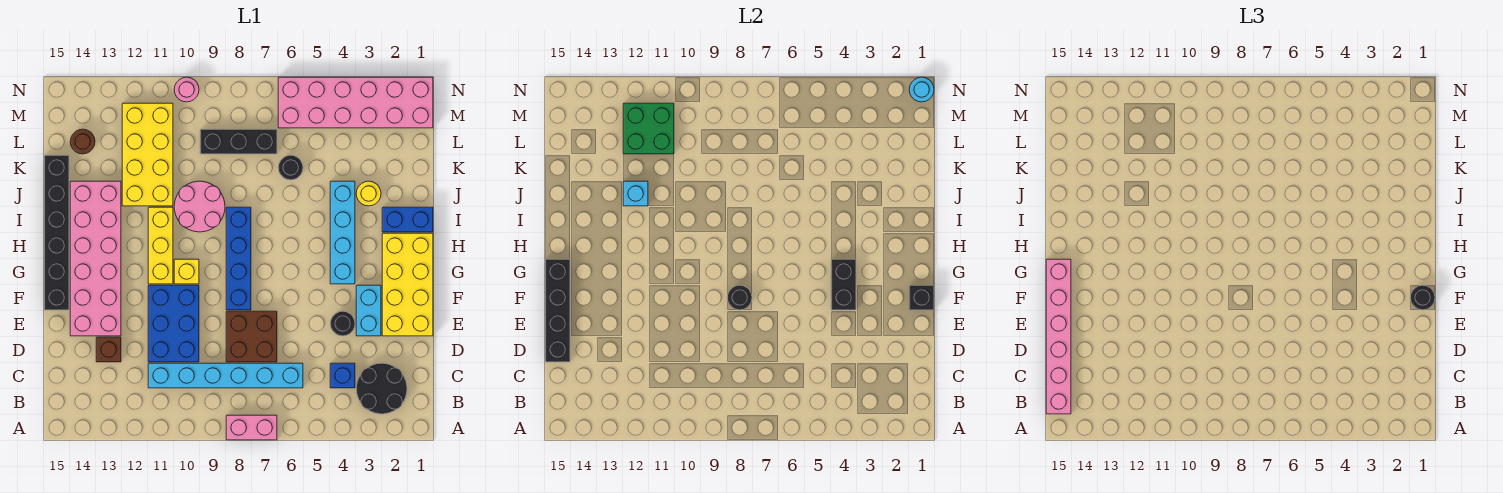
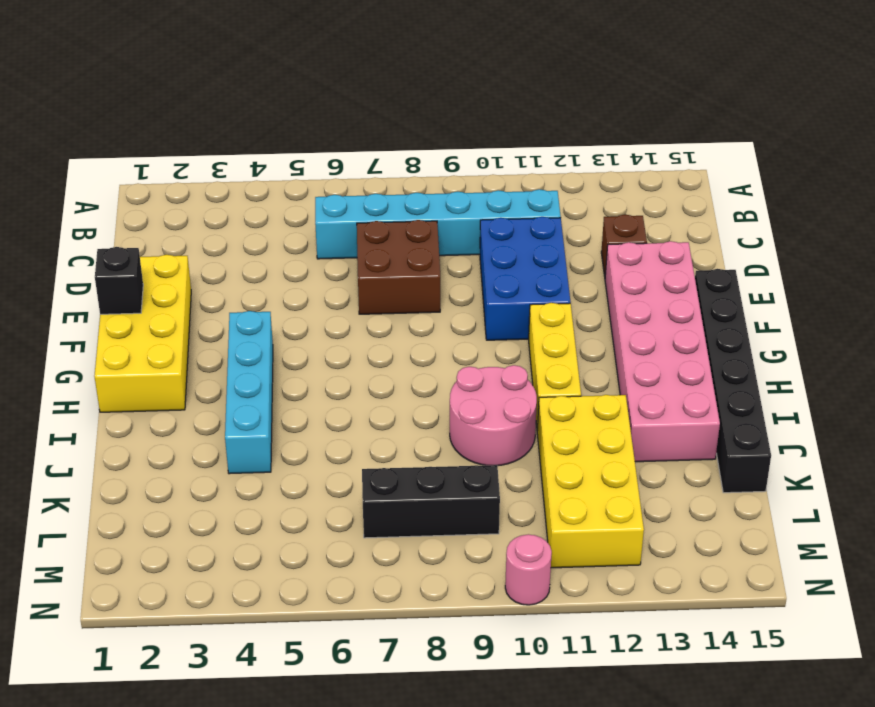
none -> pink brick A7:A8 level 1
none -> black round brick B2:C3 level 1
none -> blue brick C4 level 1
none -> cyan brick E3:F3 level 1

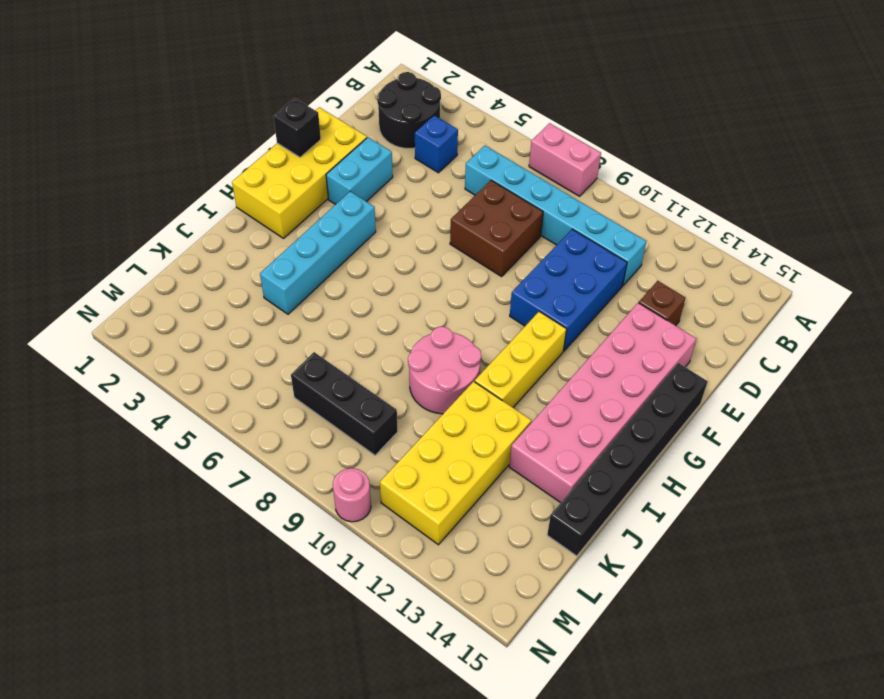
none -> black round brick E4 level 1
none -> blue brick F8:I8 level 1
none -> yellow brick G10 level 1
none -> blue brick I1:I2 level 1

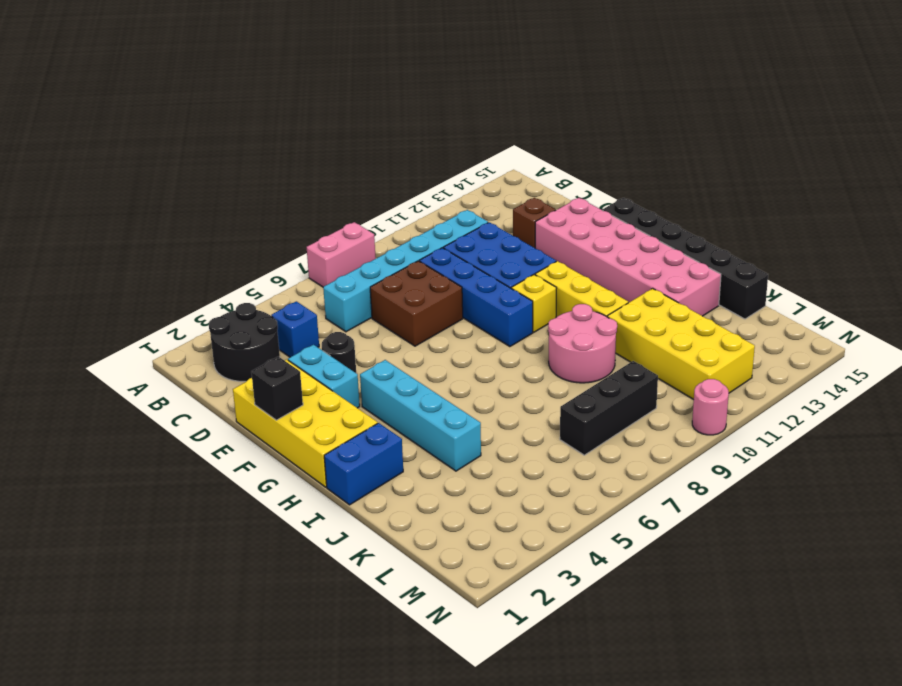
blue brick D9:G9 level 1 -> blue brick F8:I8 level 1
none -> yellow round brick J3 level 1
none -> black round brick K6 level 1
none -> brown round brick L14 level 1
none -> pink brick M1:N6 level 1

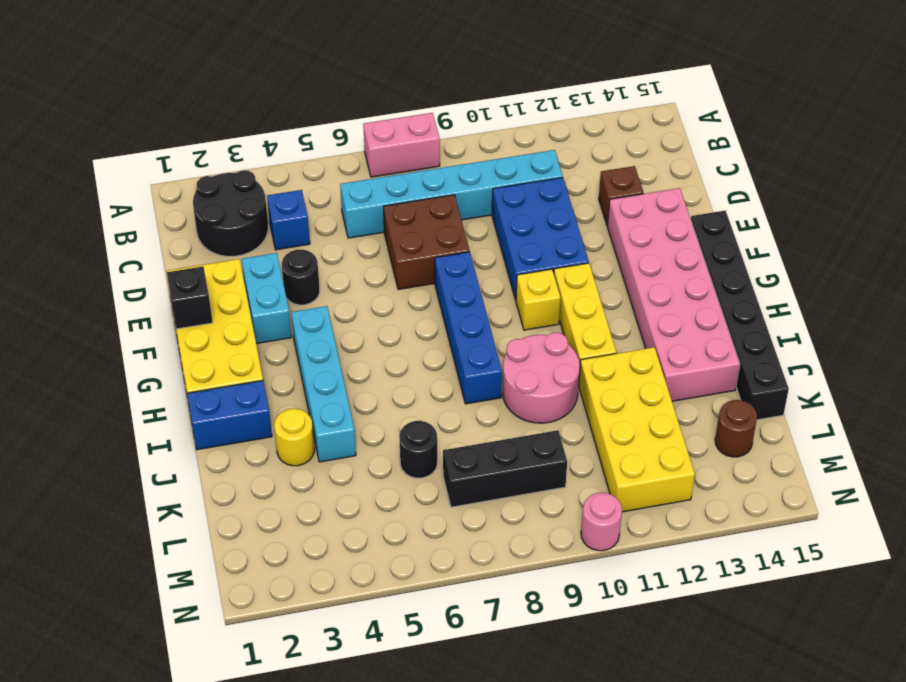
none -> pink brick M1:N6 level 1
none -> black brick D15:G15 level 2
none -> black brick F4:G4 level 2
none -> black round brick F8 level 2

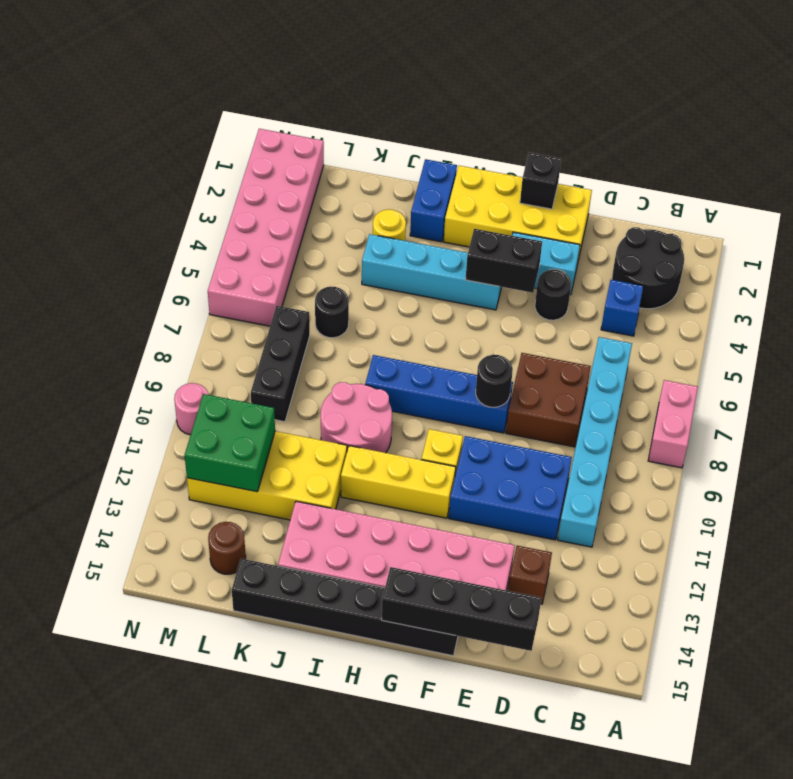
none -> cyan brick J12 level 2
none -> cyan round brick N1 level 2
none -> pink brick B15:G15 level 3
none -> black round brick F1 level 3

